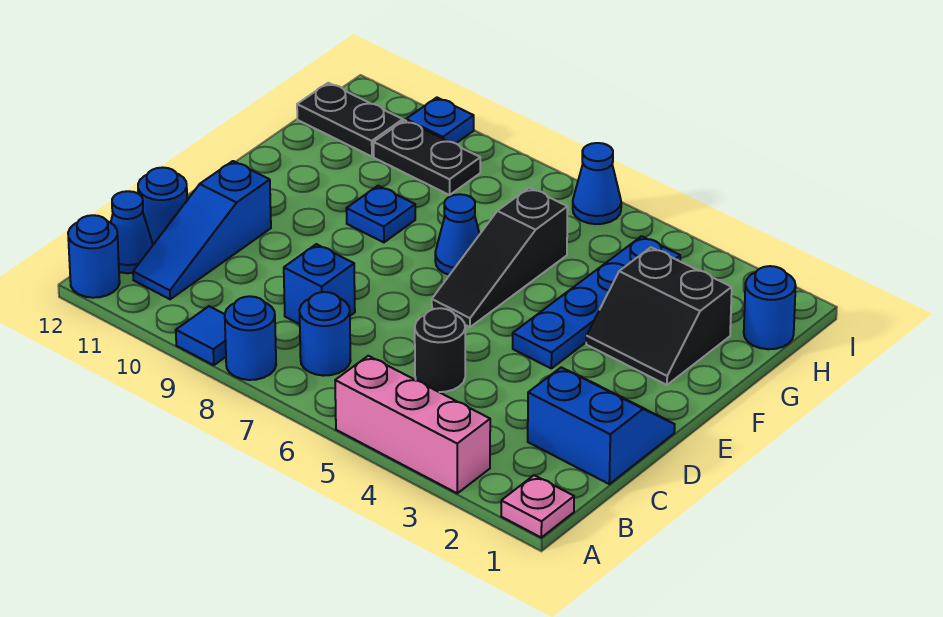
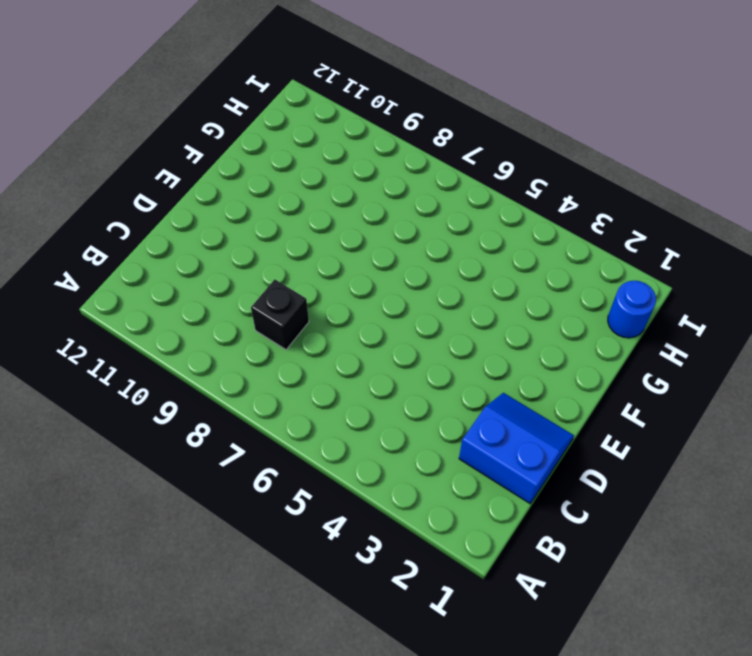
black brick C8 level 1 -> blue brick C8 level 1
none -> pink plate A1 level 1
none -> pink brick A3:A5 level 1
none -> blue round brick A8 level 1

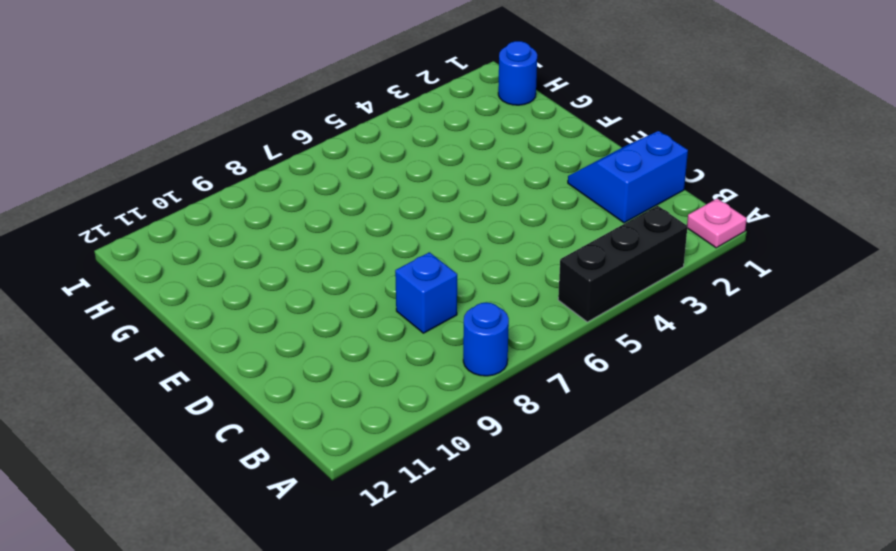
black brick A3:A5 level 1 -> pink brick A3:A5 level 1
none -> blue tile A9 level 1
none -> blue round brick A12 level 1
none -> blue round brick B7 level 1

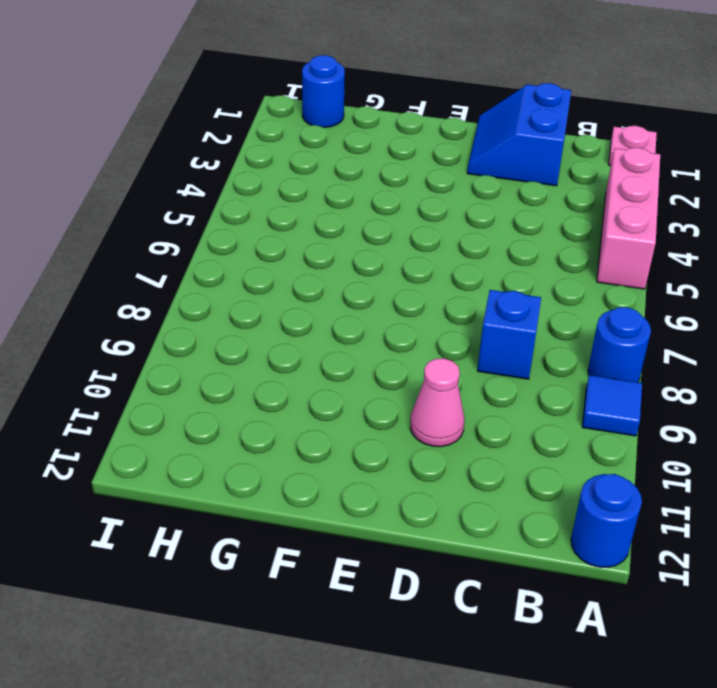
pink cone D10 level 1 -> none
none -> blue round brick B7 level 1
none -> blue slope B11:D11 level 1 top D
none -> blue cone B12 level 1

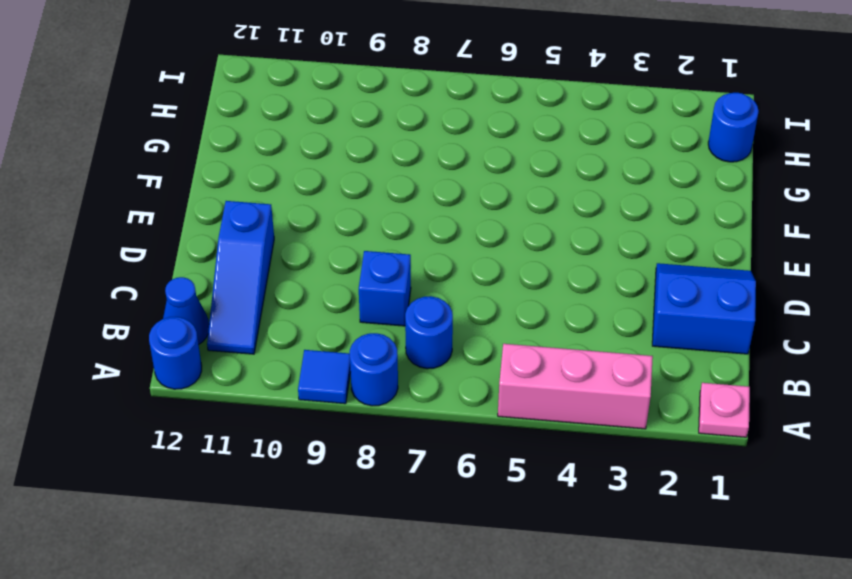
none -> black round brick C5 level 1
none -> blue round brick C12 level 1
none -> blue plate E4:H4 level 1

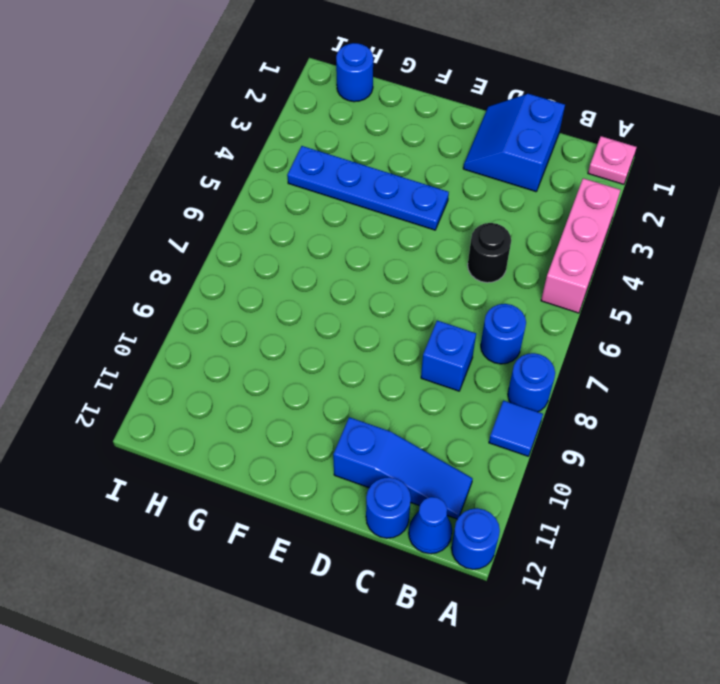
none -> black slope E6:G6 level 1 top G
none -> black slope F2:G3 level 1 top G
none -> blue cone F7 level 1

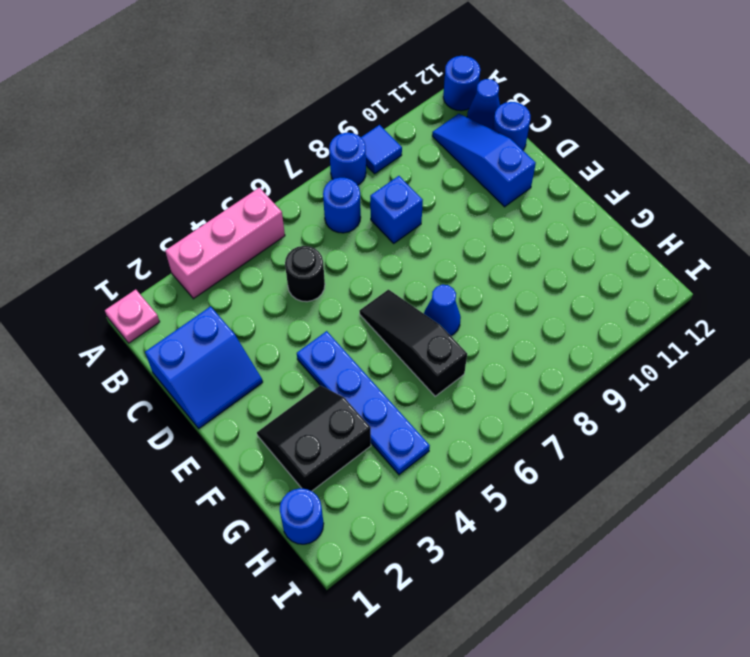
none -> blue plate F9 level 1
none -> black plate H9:H10 level 1
none -> black plate H11:H12 level 1

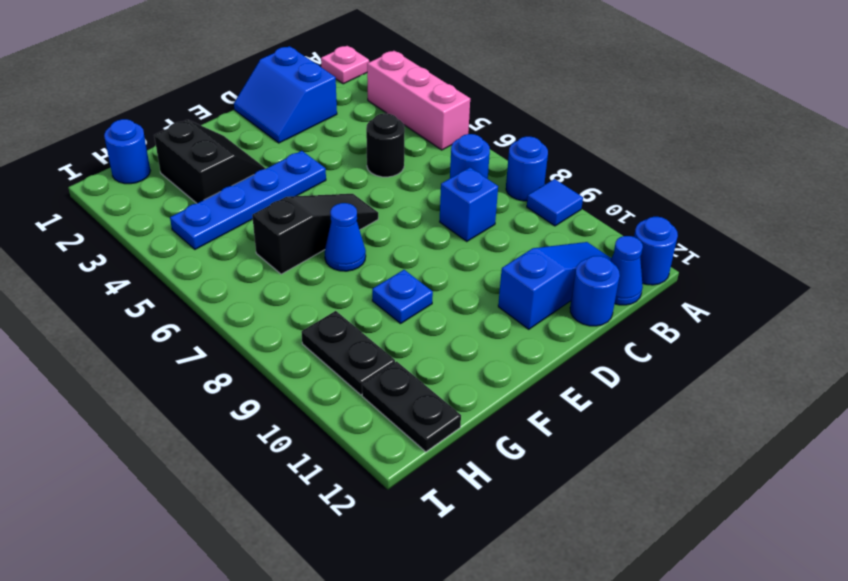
none -> blue cone I6 level 1
none -> blue plate I10 level 1

